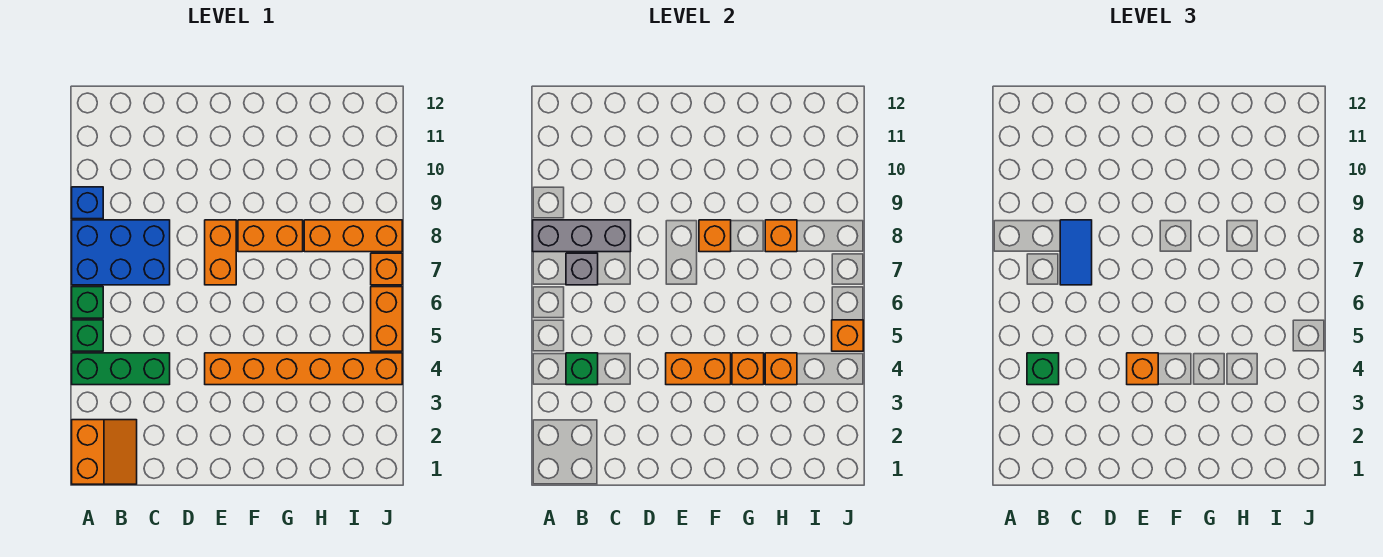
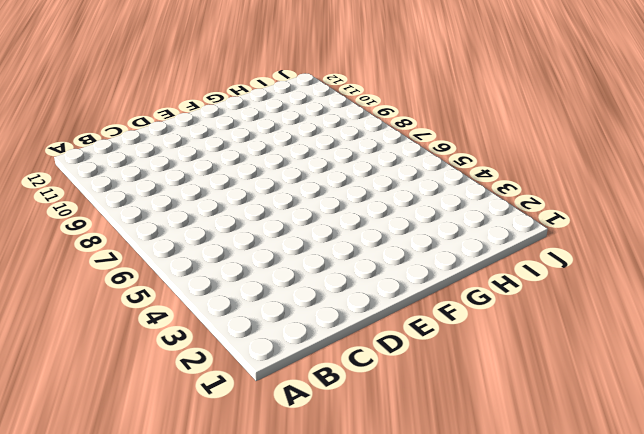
none -> orange slope A1:B2 level 1 top A
none -> green brick A4:C4 level 1
none -> green brick A5 level 1

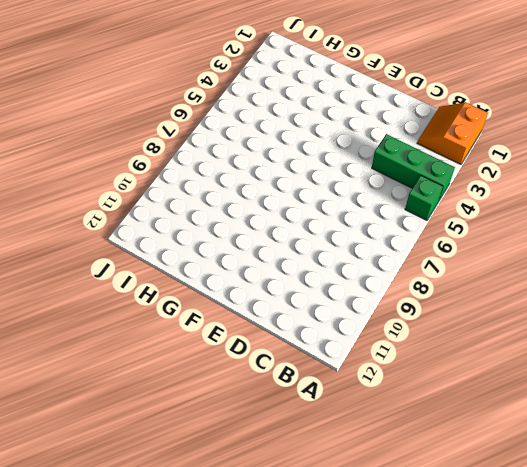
none -> green brick A6 level 1
none -> blue brick A7:C8 level 1
none -> blue brick A9 level 1

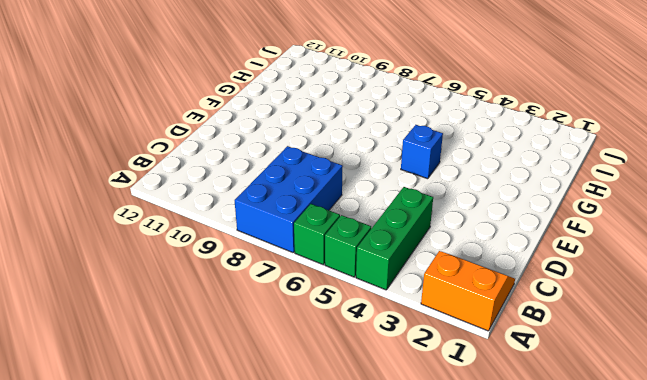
blue brick F5 level 1 -> blue brick A9 level 1
none -> orange brick E4:J4 level 1
none -> orange brick E7:E8 level 1
none -> orange brick F8:G8 level 1

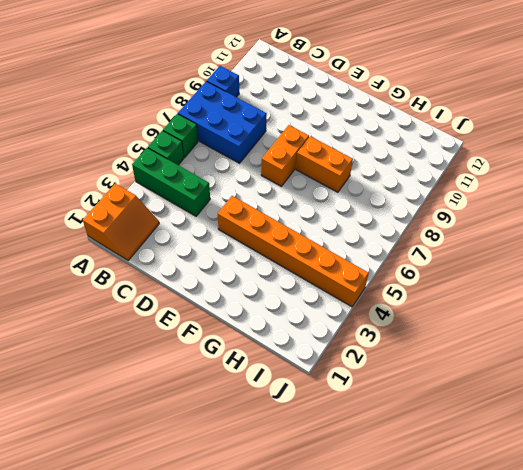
none -> orange brick H8:J8 level 1
none -> orange brick J5:J6 level 1
none -> orange brick J7 level 1

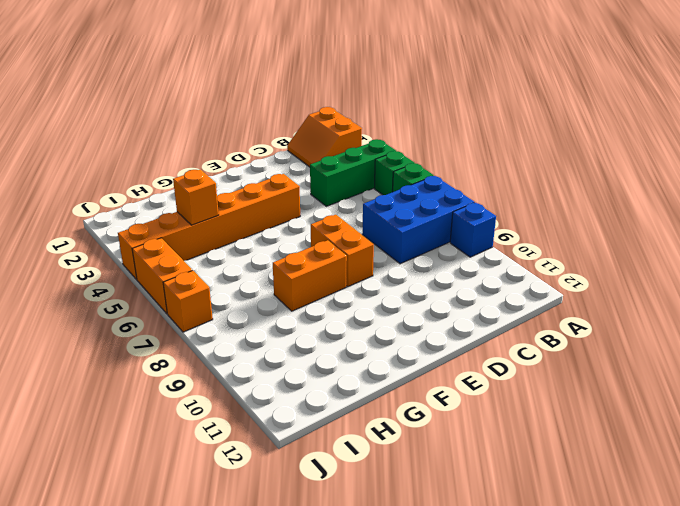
none -> orange brick H8:J8 level 1
none -> grey brick A8:C8 level 2
none -> green brick B4 level 2

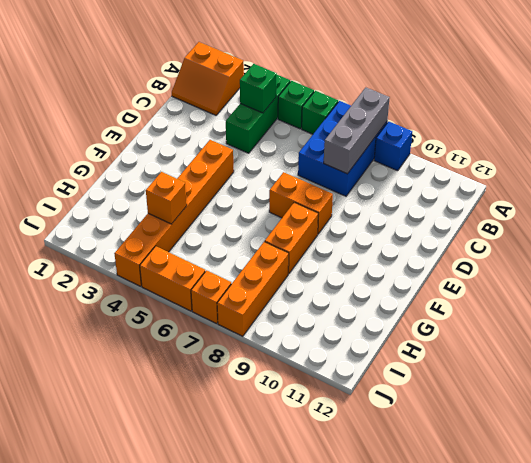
none -> grey brick B7 level 2
none -> orange brick E4:F4 level 2
none -> orange brick F8 level 2

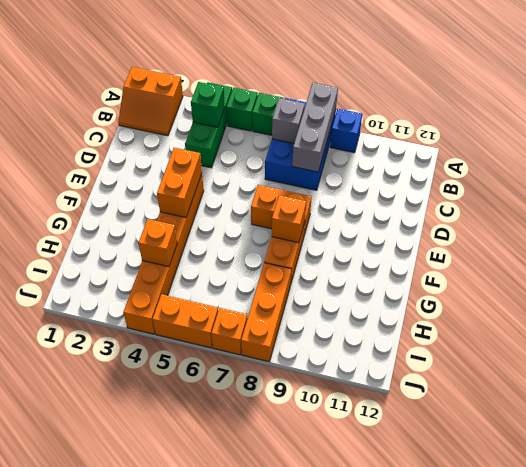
none -> orange brick G4 level 2
none -> orange brick H8 level 2
none -> orange brick J5 level 2

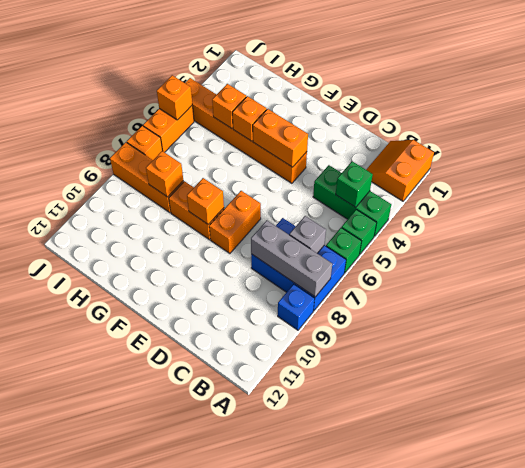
none -> green brick B4 level 3
none -> blue tile C7:C8 level 3
none -> orange brick E4 level 3

